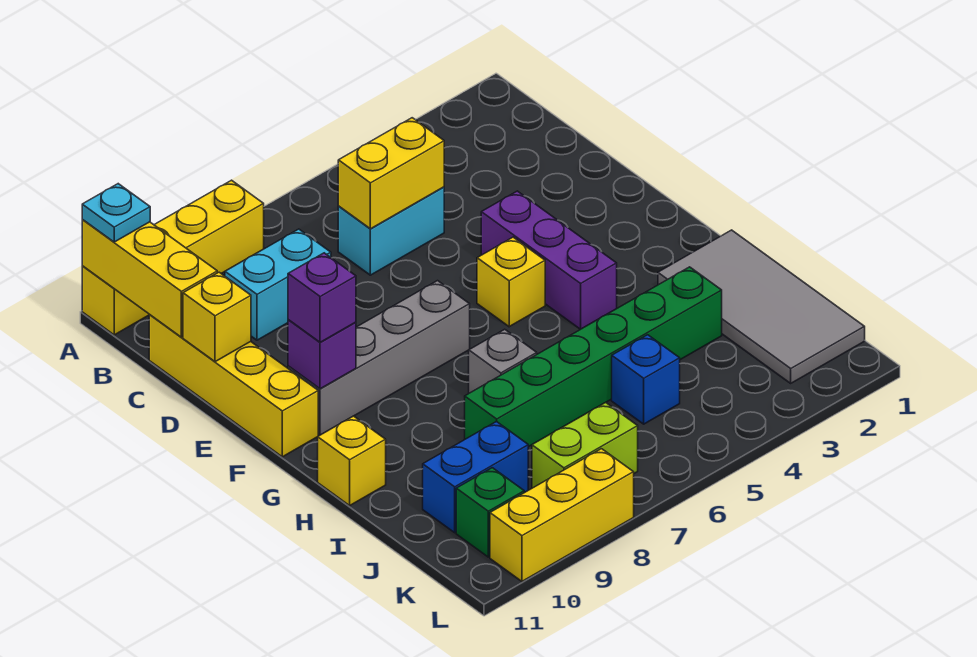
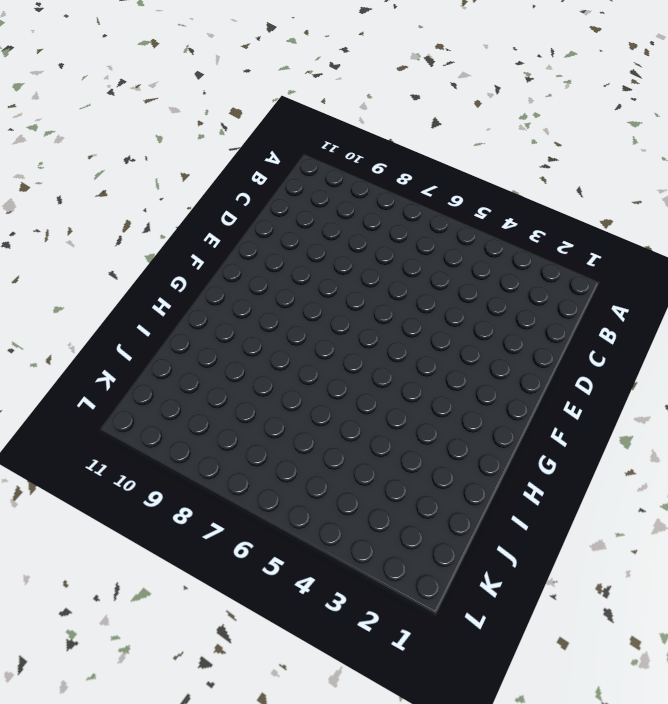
none -> yellow brick A8:A11 level 1
none -> cyan brick C5:C6 level 1
none -> cyan brick C8:C9 level 1

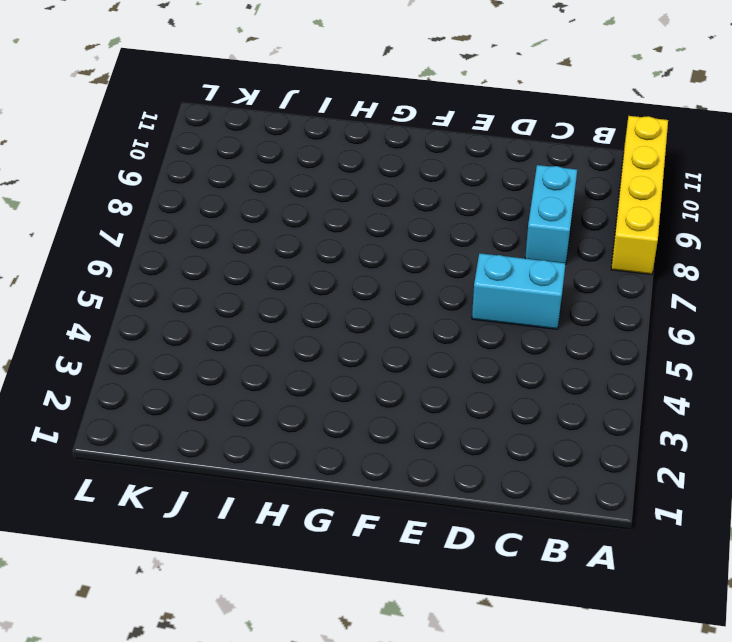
cyan brick C6:D6 level 1 -> cyan brick C5:C6 level 1
none -> yellow brick C11:F11 level 1
none -> purple brick E4:G4 level 1
none -> yellow brick F5 level 1

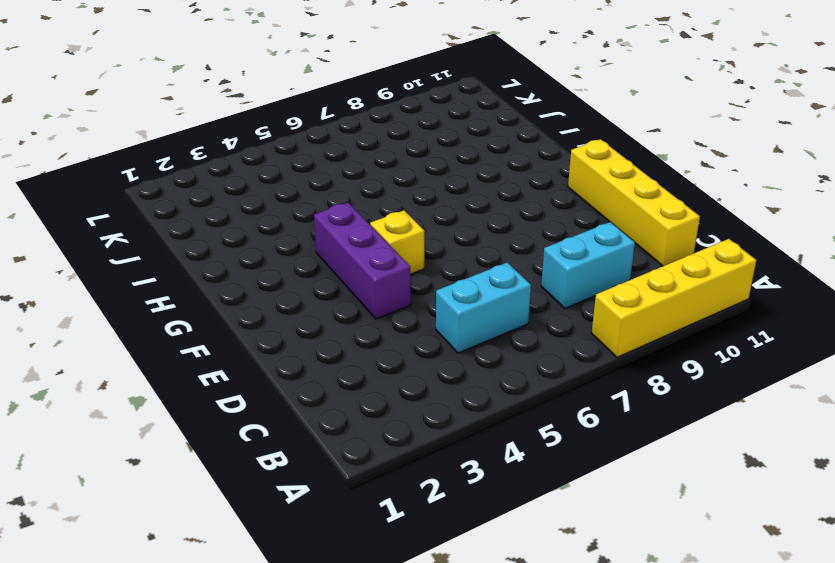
none -> grey brick F7:F10 level 1
none -> grey tile H1:K2 level 1
none -> grey brick H7 level 1

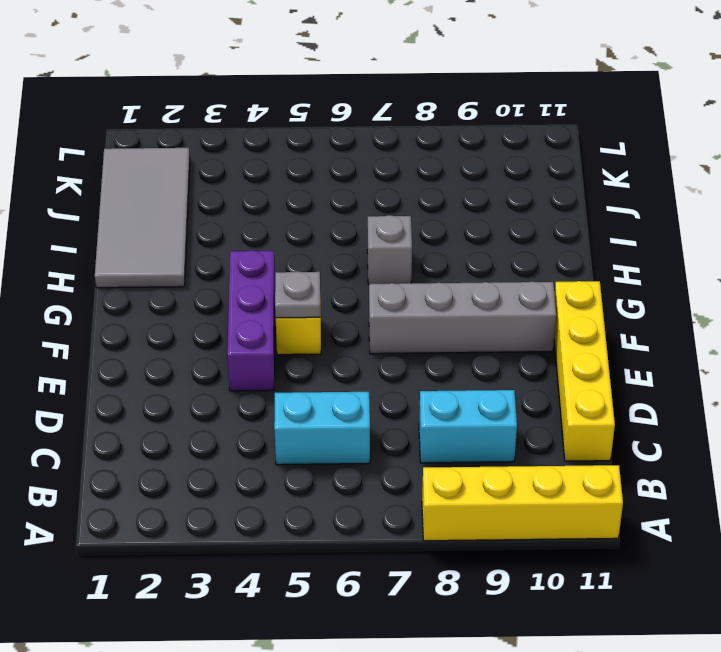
grey plate F5 level 2 -> none
none -> yellow brick H11 level 1
none -> green brick I3:I8 level 1
none -> blue brick J5 level 1

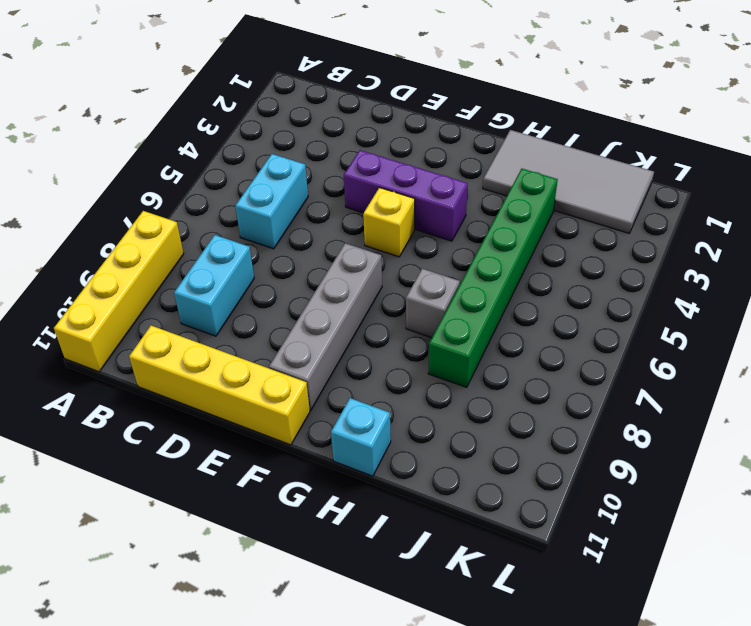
cyan brick H11 level 1 -> yellow brick H11 level 1
none -> blue brick J5 level 1
none -> blue brick J9:J10 level 1
none -> lime brick K7:K8 level 1

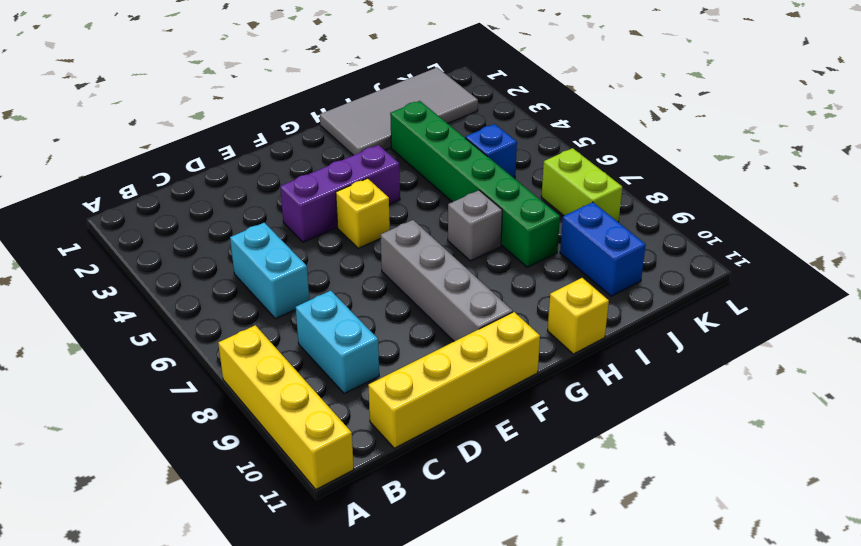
none -> green brick K10 level 1
none -> yellow brick L8:L10 level 1
none -> yellow brick A11:C11 level 2

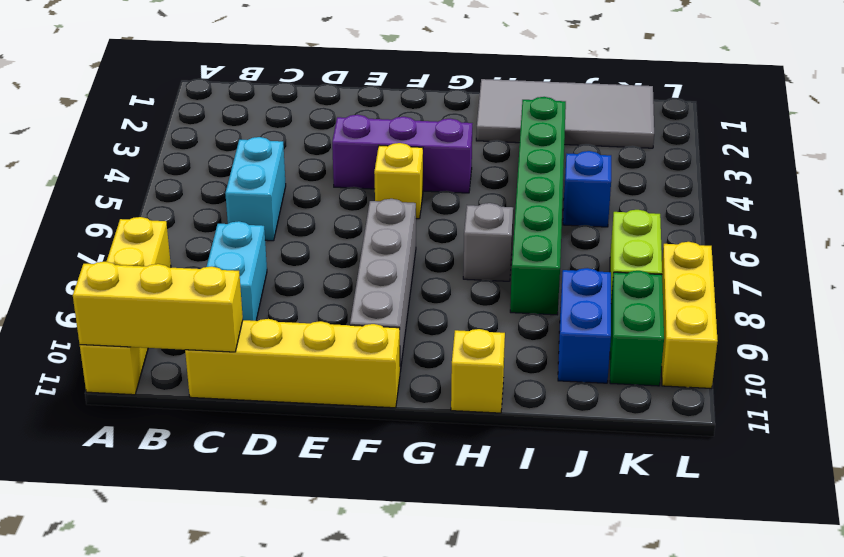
green brick K9:K10 level 1 -> green brick K10 level 1
none -> yellow brick C5:C6 level 2
none -> yellow brick D11 level 2
none -> purple brick F10 level 2

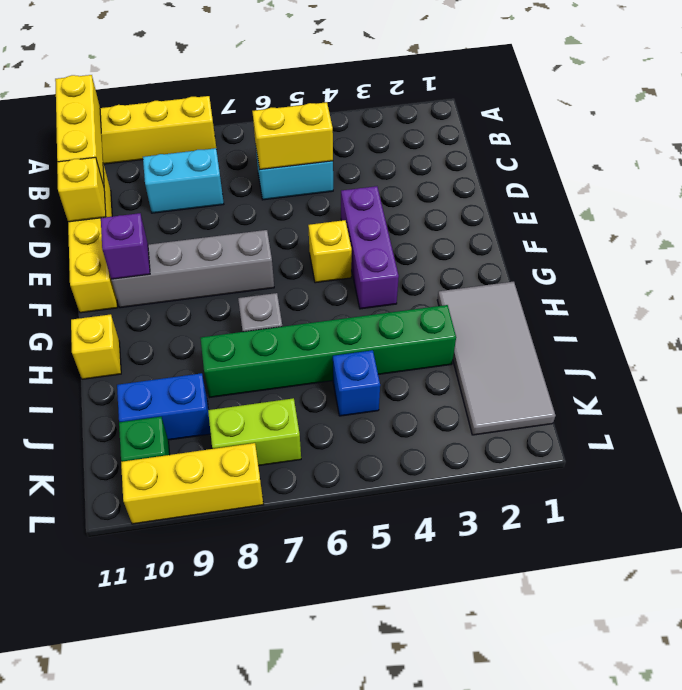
none -> cyan plate A11 level 3
none -> purple brick F10 level 3

